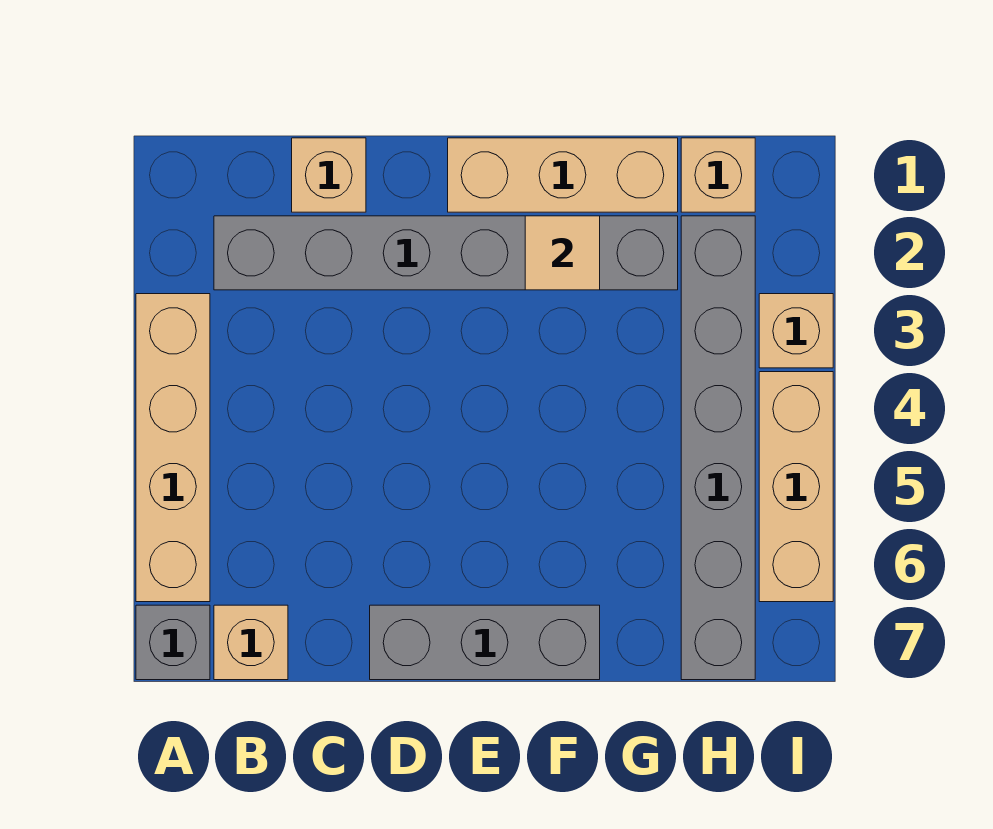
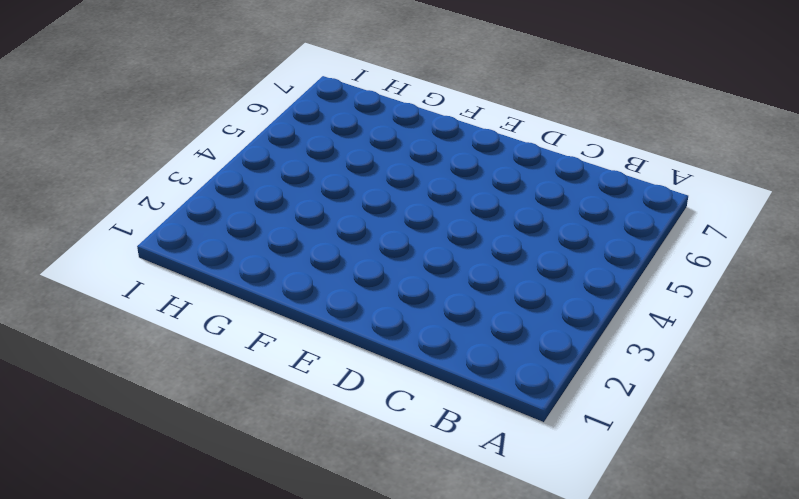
none -> tan brick A3:A6 level 1
none -> grey brick A7 level 1
none -> grey brick B2:G2 level 1

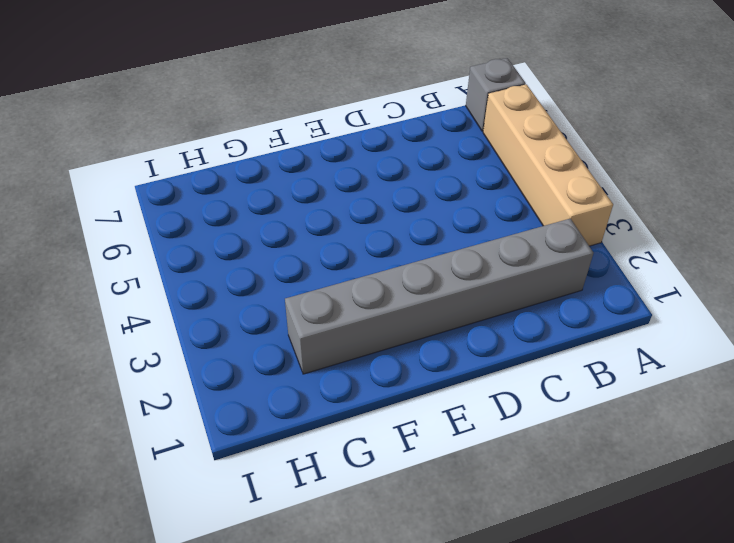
none -> tan brick B7 level 1
none -> tan brick C1 level 1
none -> grey brick D7:F7 level 1

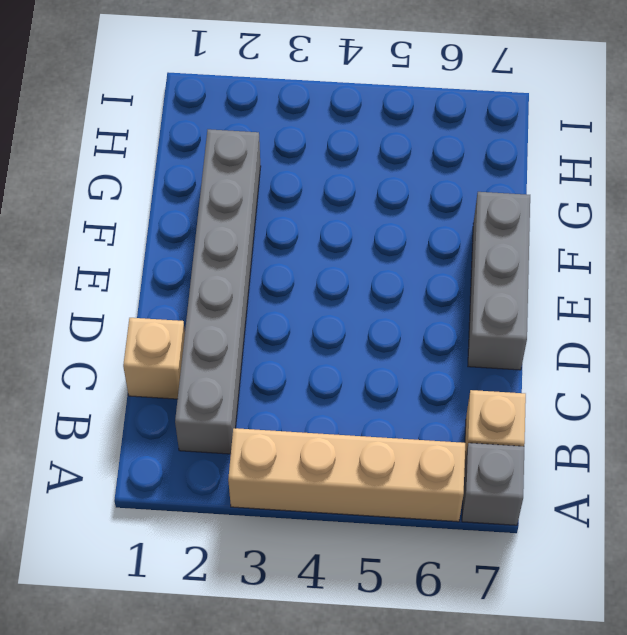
none -> tan brick E1:G1 level 1
none -> tan brick H1 level 1
none -> grey brick H2:H7 level 1

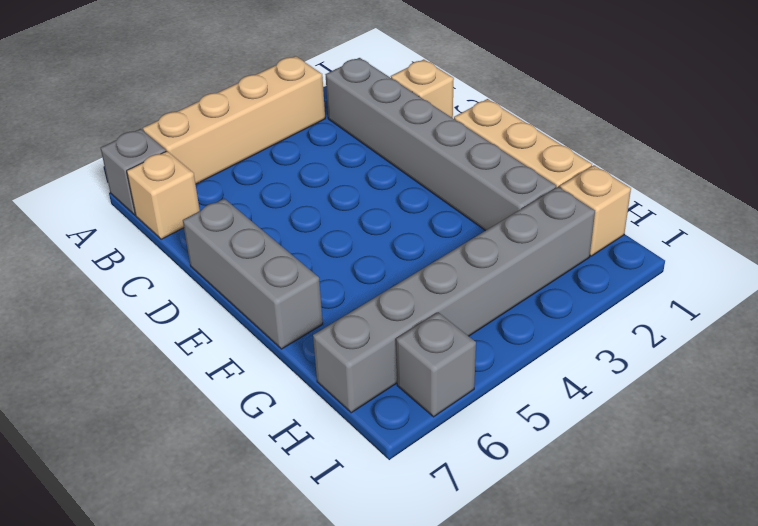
grey brick I6 level 1 -> tan brick I4:I6 level 1
none -> tan brick I3 level 1
none -> tan tile F2 level 2

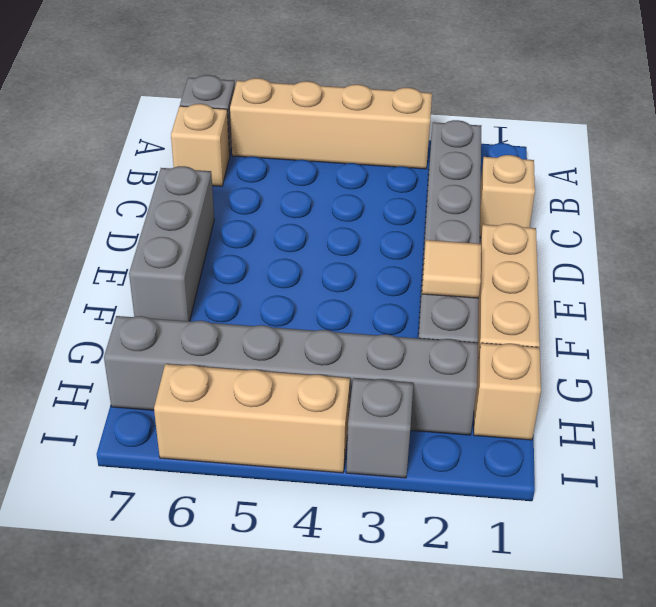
grey brick I3 level 1 -> tan brick I3 level 1

